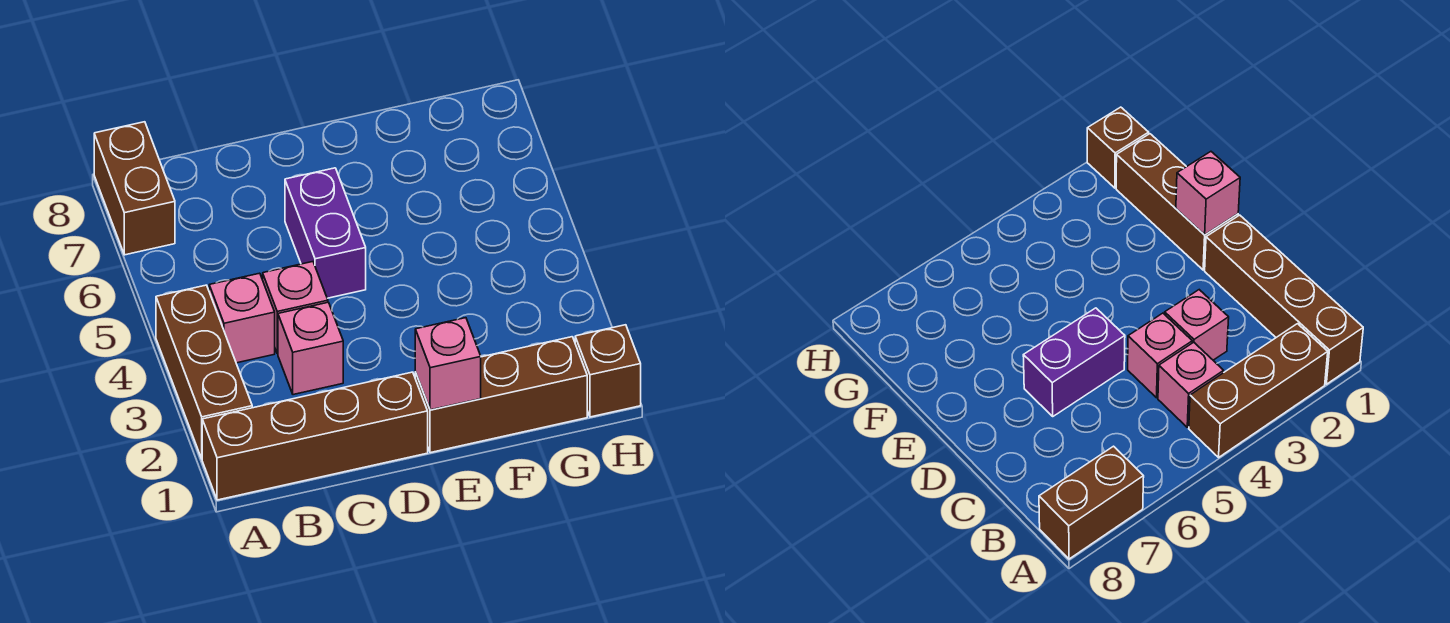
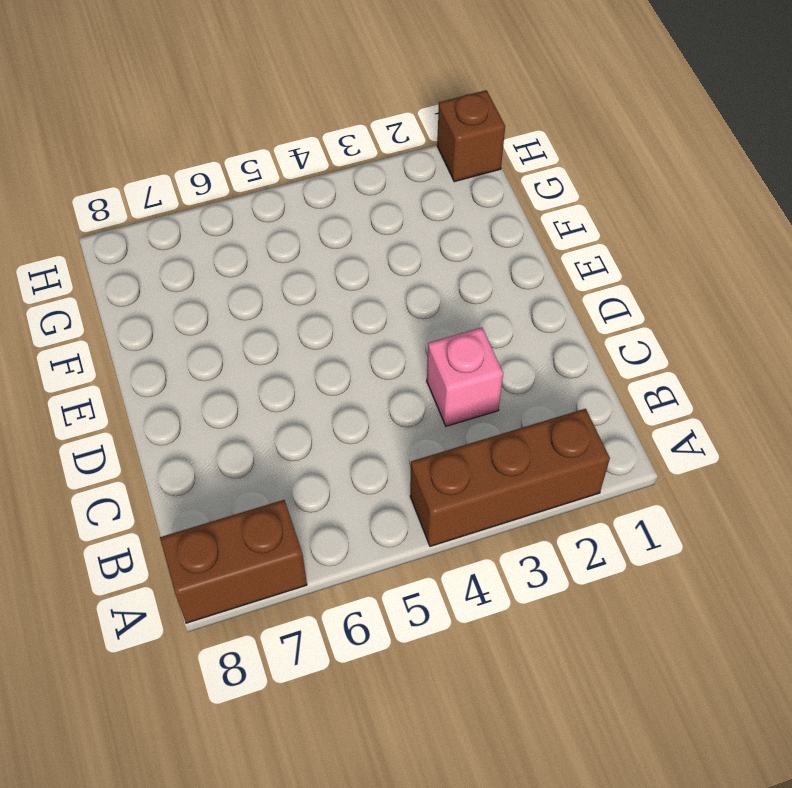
none -> brown brick A1:D1 level 1
none -> pink brick B4 level 1

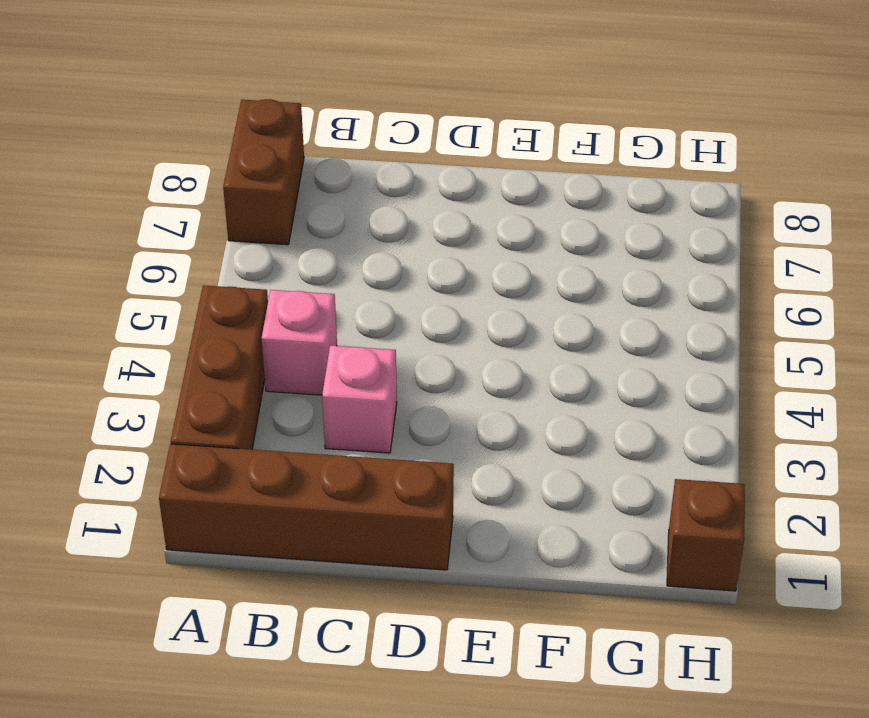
none -> pink brick C4 level 1
none -> purple brick D5:D6 level 1

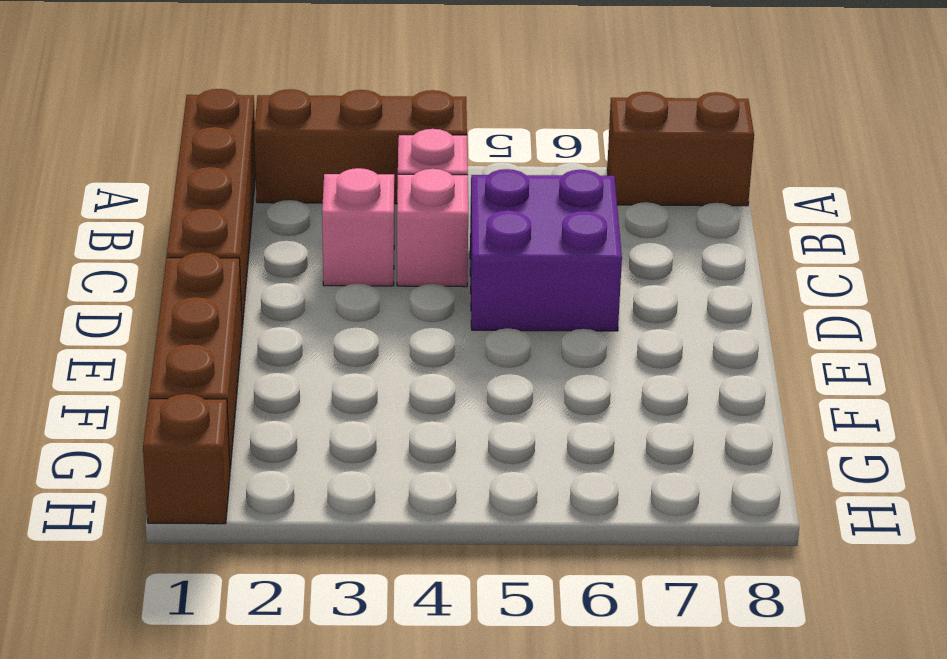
purple brick C5:D6 level 1 -> purple brick D5:D6 level 1
none -> pink brick E1 level 2

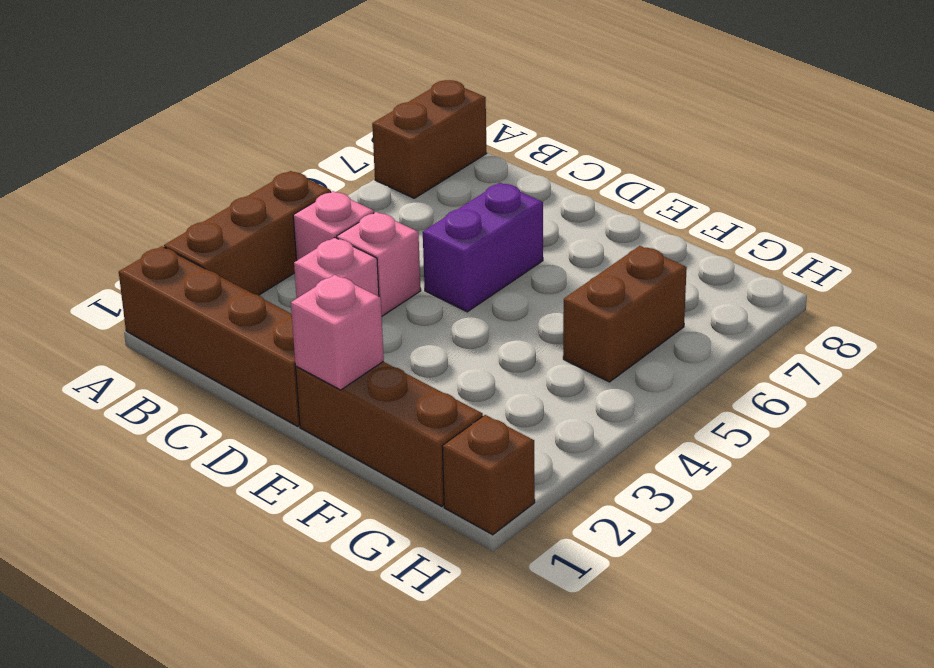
brown brick G5:G6 level 1 -> none

